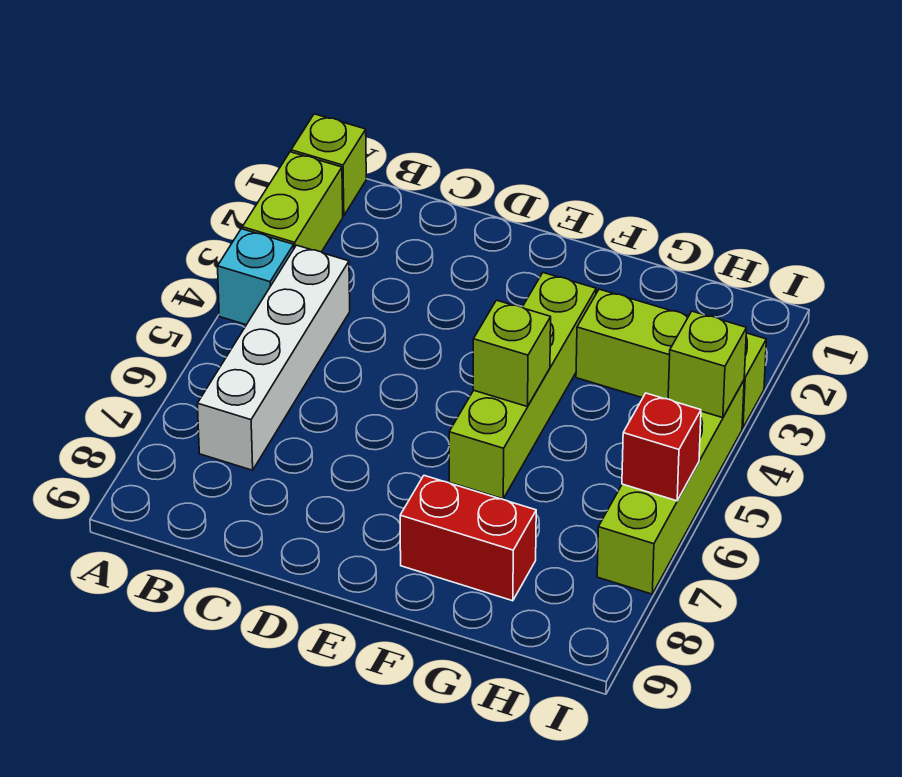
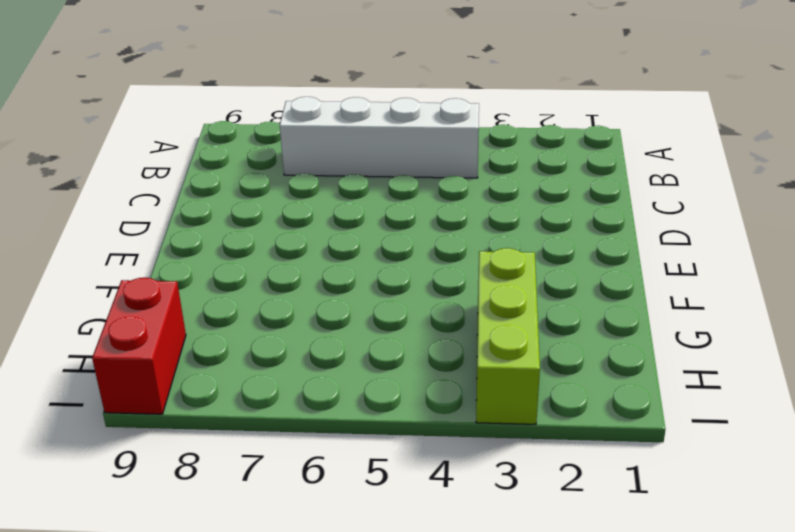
red brick H9:I9 level 1 -> red brick F8:G8 level 1
none -> lime brick A1 level 1
none -> lime brick A2:A3 level 1

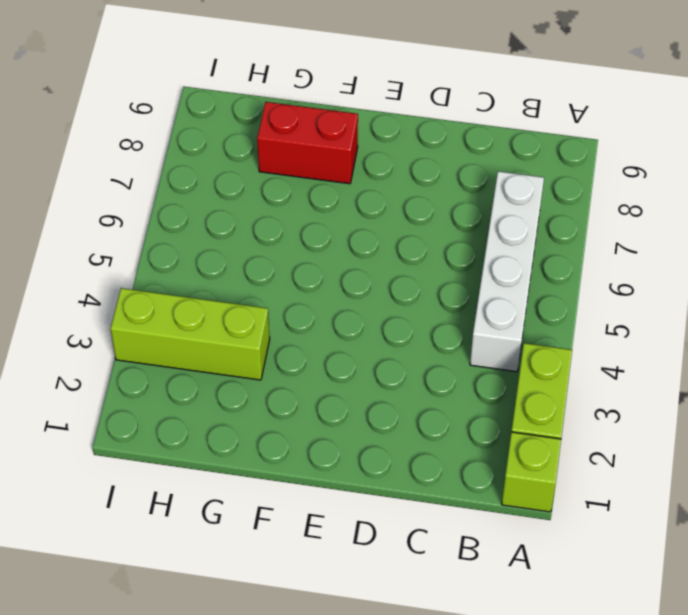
none -> cyan brick A4 level 1
none -> lime brick F3:F6 level 1

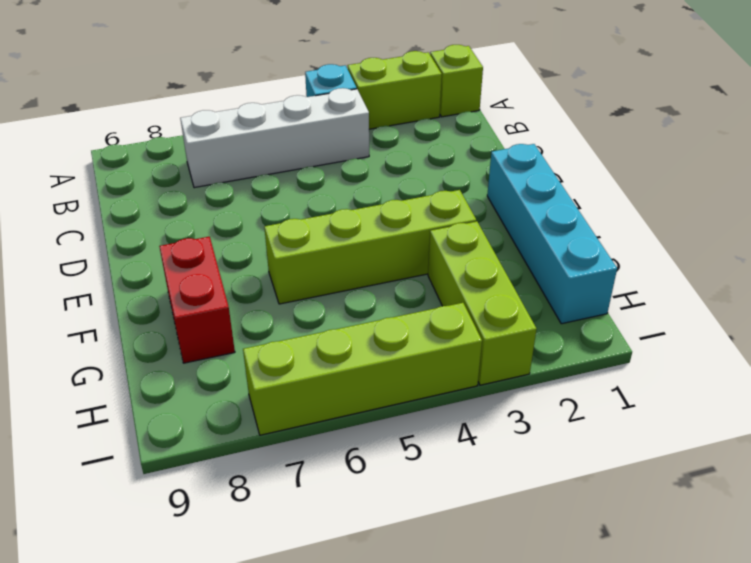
cyan brick E1:H1 level 1 -> none
none -> lime brick F5 level 2
none -> lime brick I4 level 2

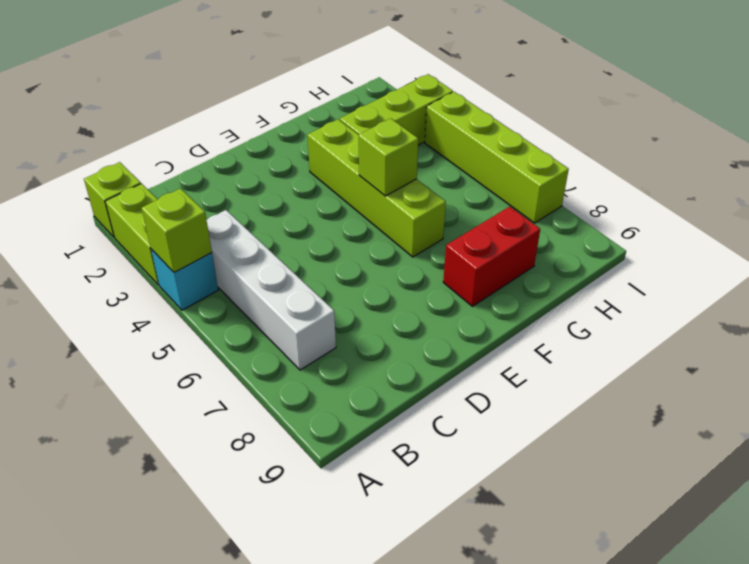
lime brick A4 level 2 -> lime brick I4 level 2
none -> red brick I6 level 2

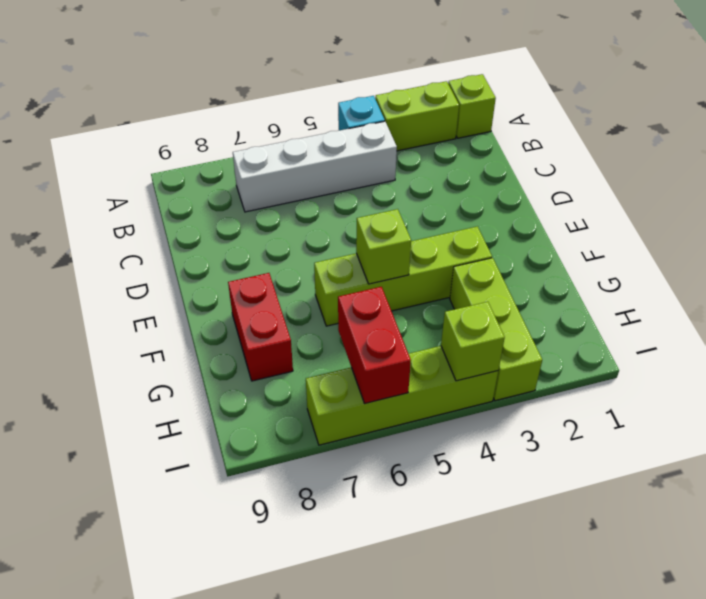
red brick H6:I6 level 2 -> red brick I6 level 2

